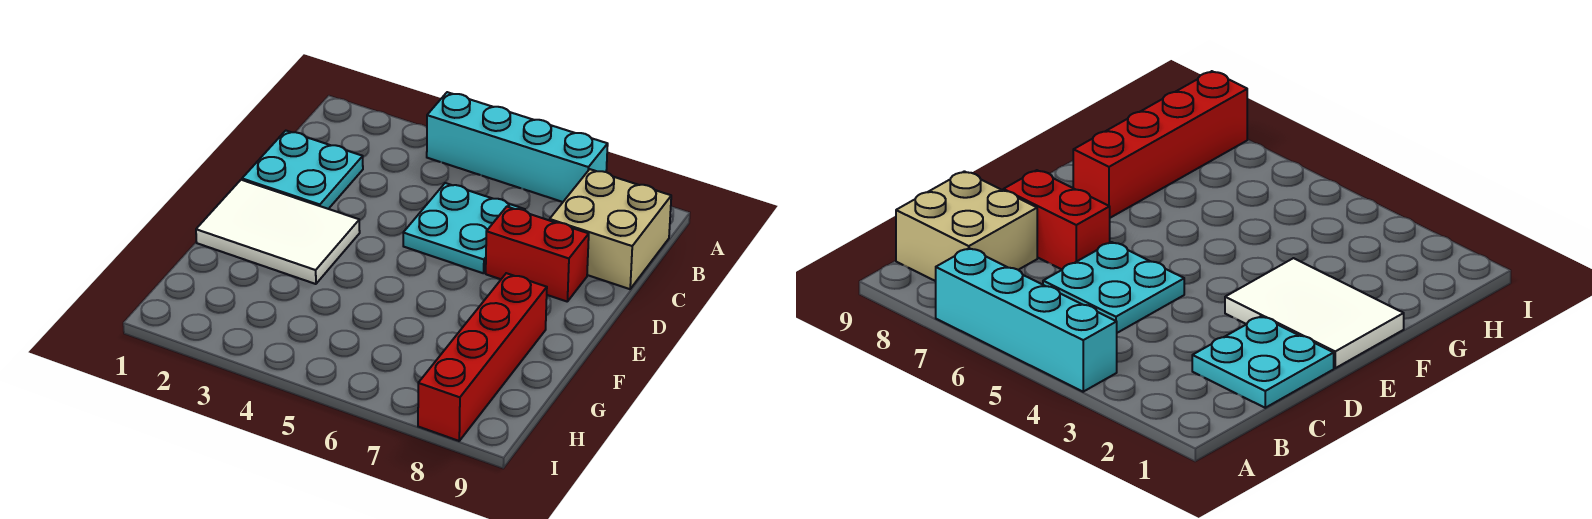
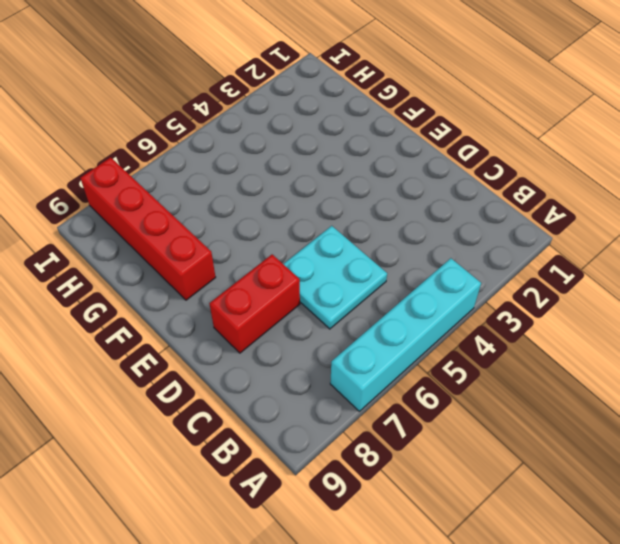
none -> tan brick B8:C9 level 1
none -> cyan plate C1:D2 level 1

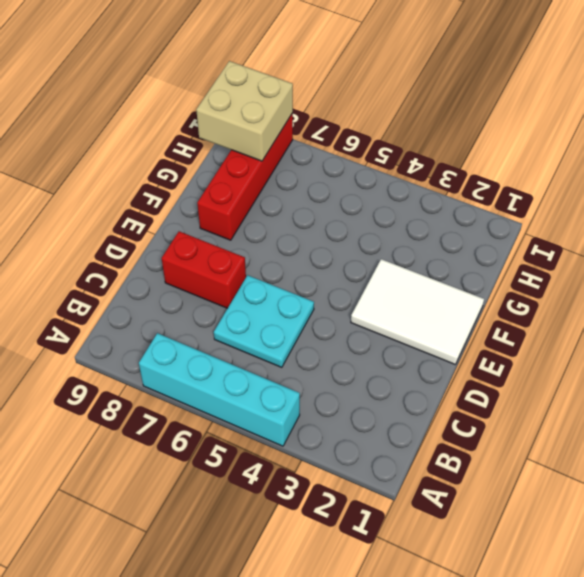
tan brick H8:I9 level 2 -> tan brick B8:C9 level 1
none -> cyan plate C1:D2 level 1

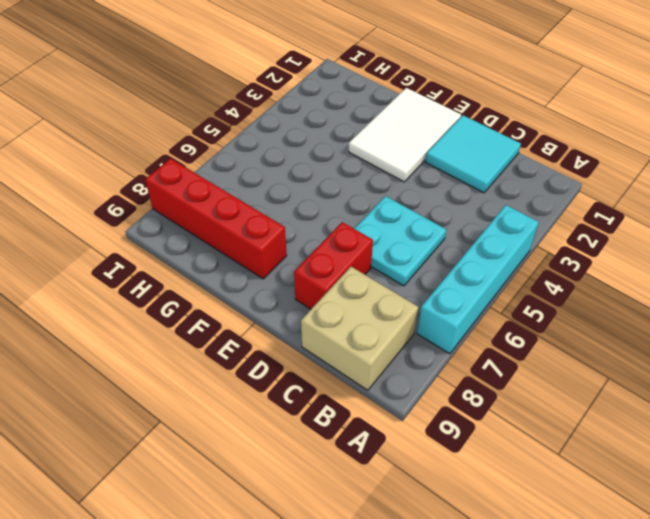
cyan tile C1:D2 level 1 -> cyan plate C1:D2 level 1

